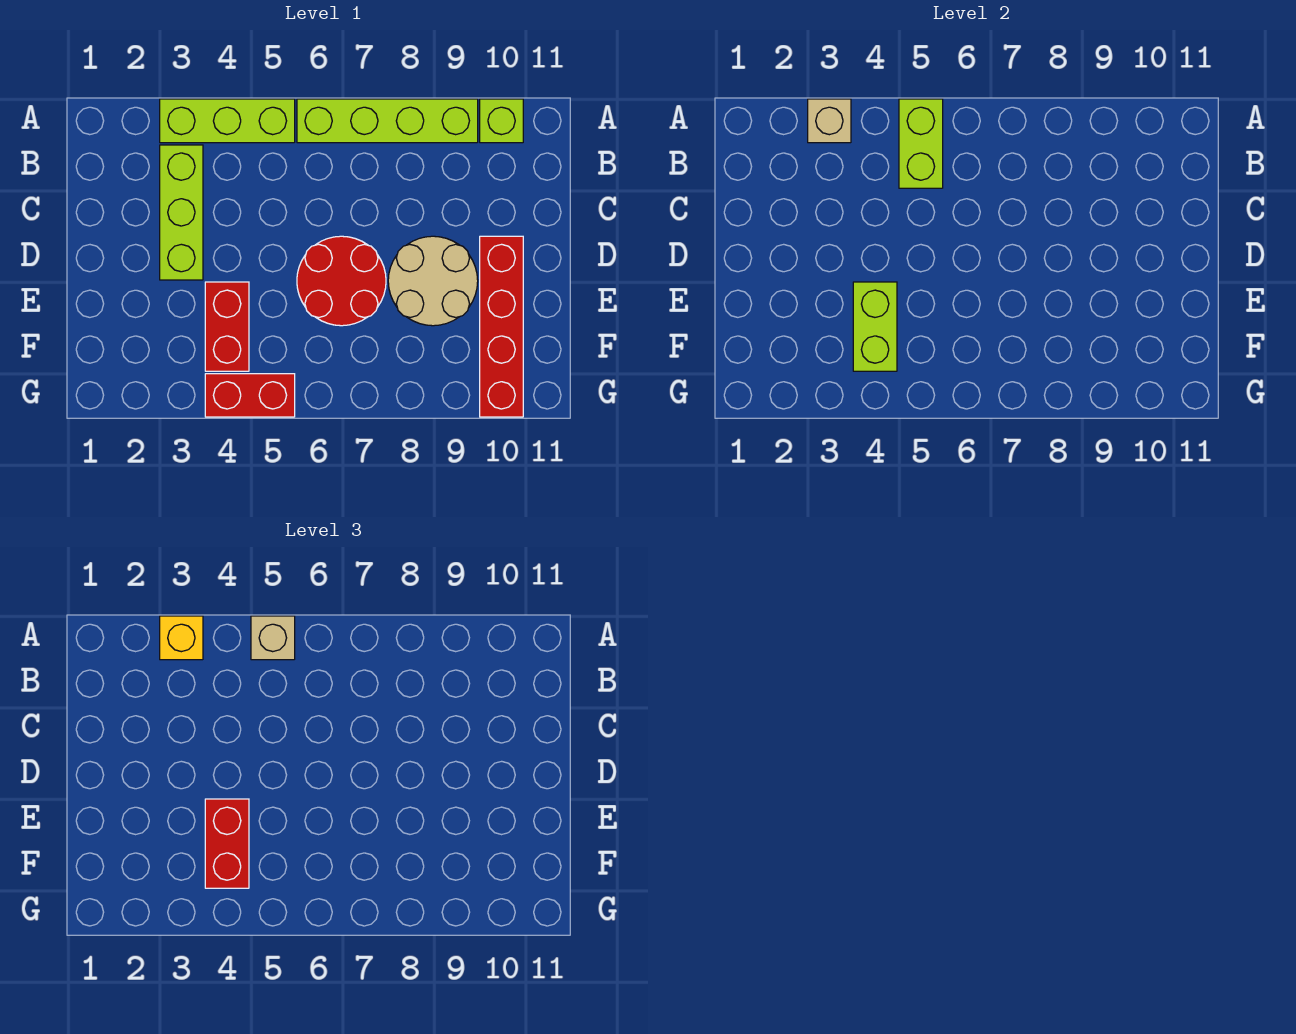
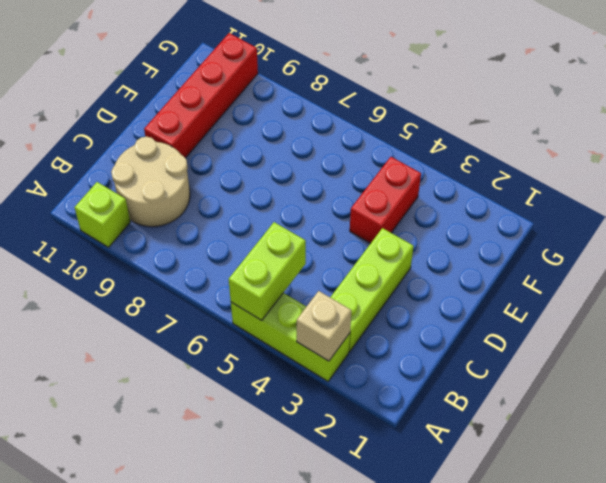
tan round brick B9:C10 level 1 -> tan round brick D8:E9 level 1
none -> lime brick A6:A9 level 1
none -> red round brick D6:E7 level 1
none -> red brick G4:G5 level 1

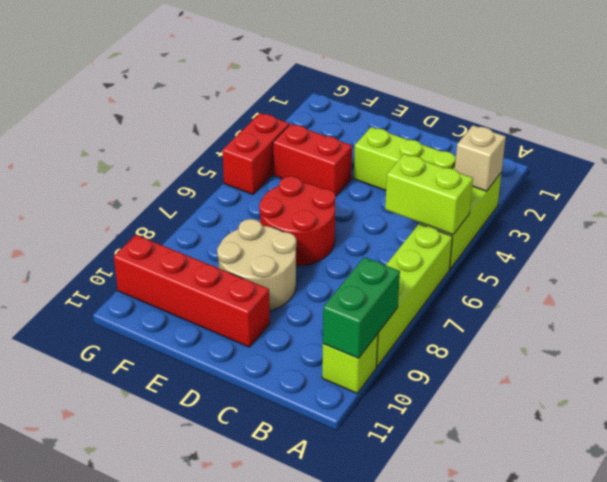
green brick A9:A10 level 2 -> none
none -> lime brick E4:F4 level 2
none -> yellow brick A3 level 3
none -> tan brick A5 level 3

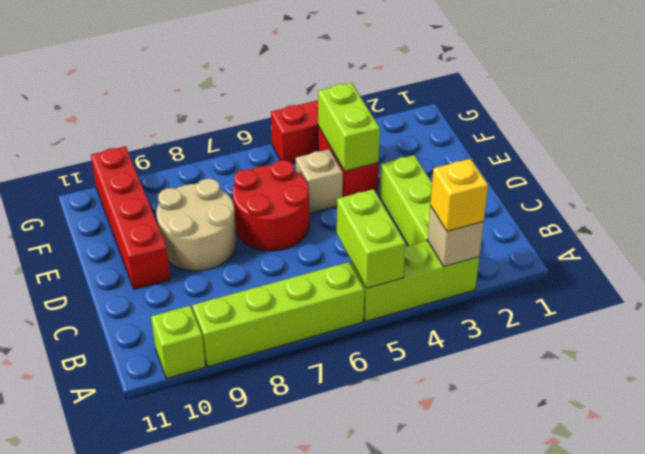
tan brick E5 level 1 -> tan brick A5 level 3
none -> red brick E4:F4 level 3

